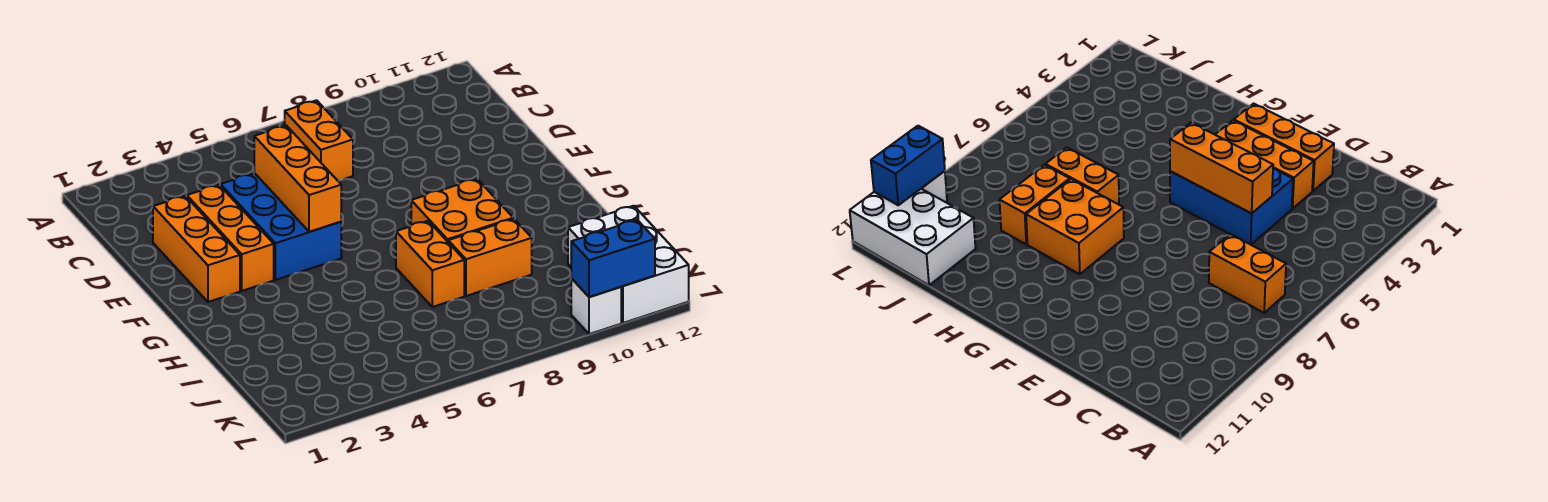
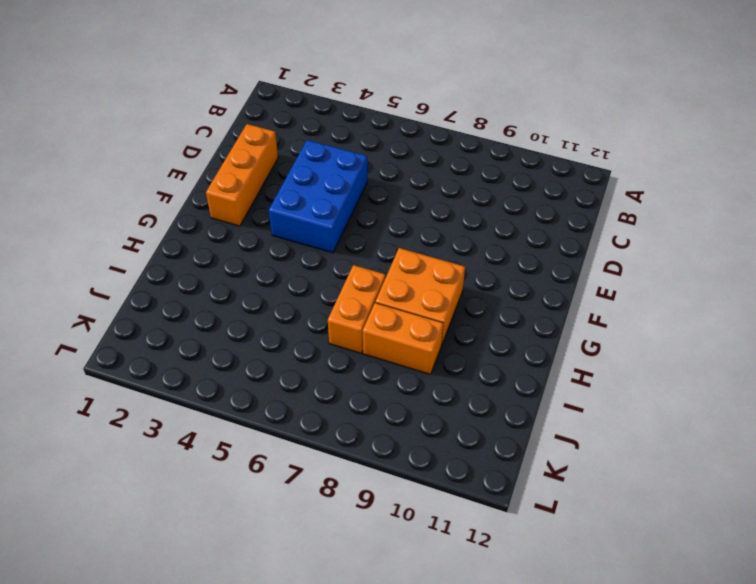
none -> orange brick B7:C7 level 1
none -> orange brick D3:F3 level 1

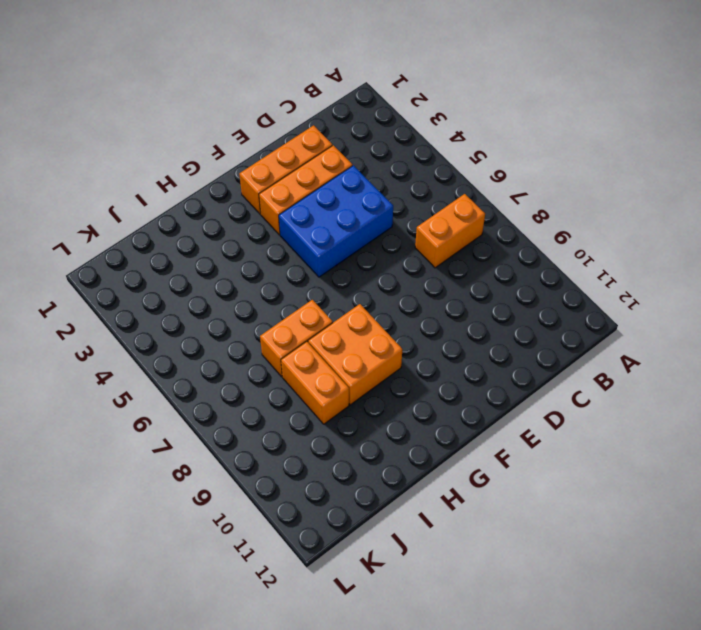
none -> white brick J11:L12 level 1
none -> white brick L10 level 1

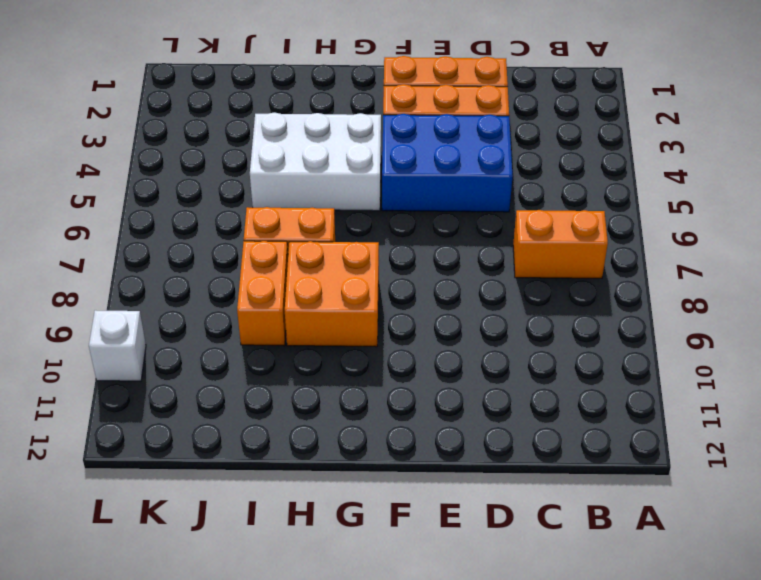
white brick G4:I5 level 1 -> white brick J11:L12 level 1
none -> orange brick D5:F5 level 2
none -> blue brick L10:L11 level 2

